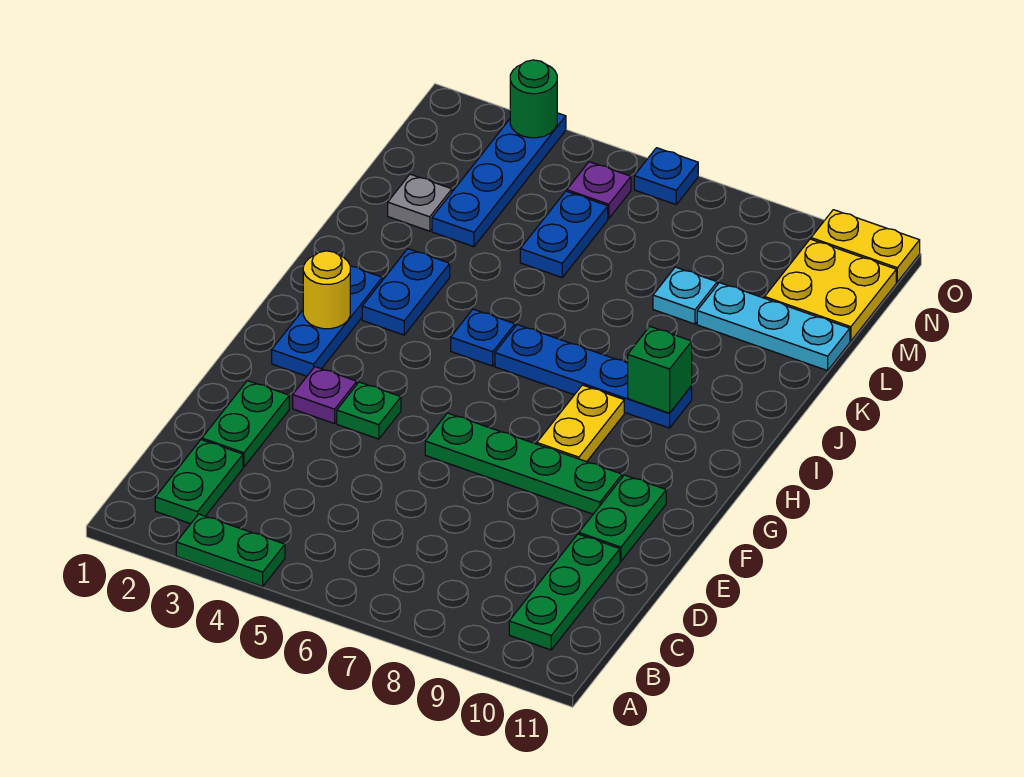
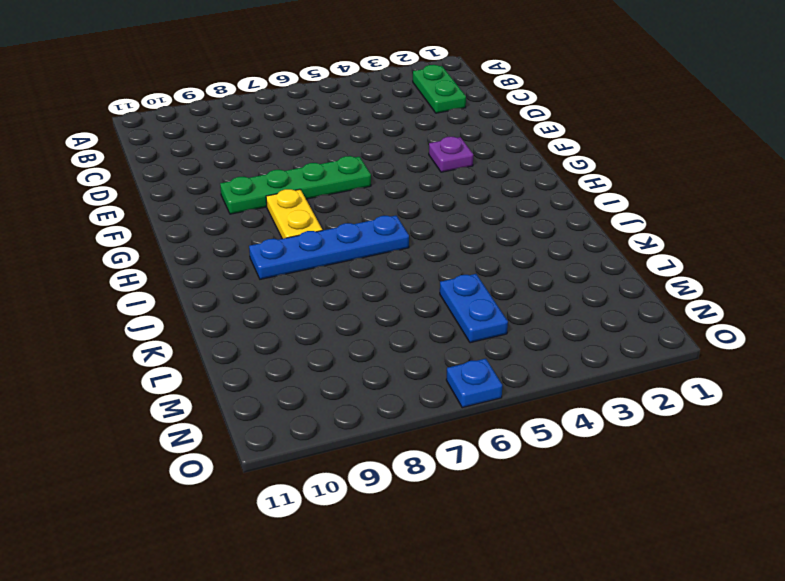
none -> green plate A3:A4 level 1
none -> green plate B10:D10 level 1
none -> green plate D2:E2 level 1

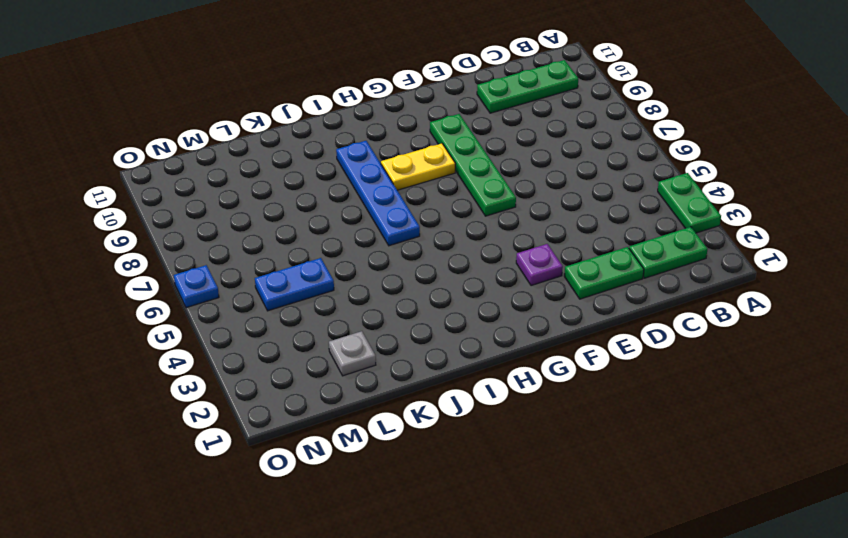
none -> green plate E10:F10 level 1
none -> green plate F4 level 1
none -> blue plate G2:I2 level 1

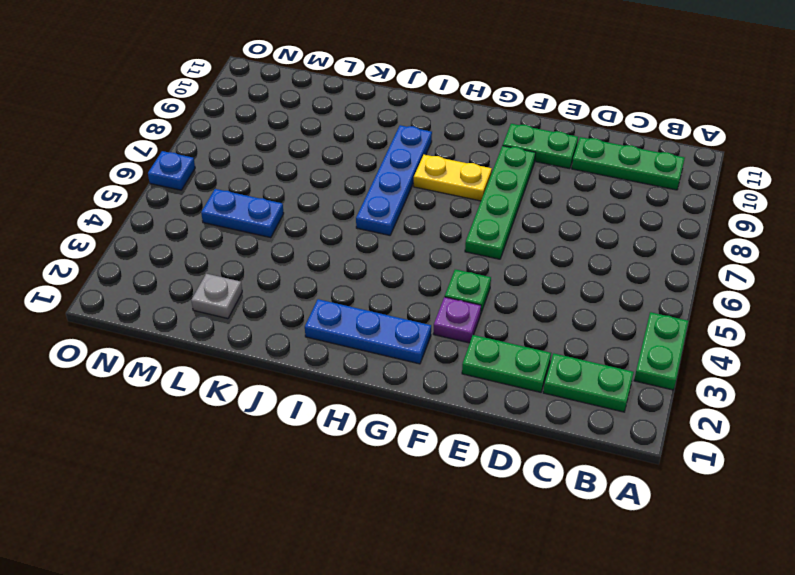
none -> blue plate I3:J3 level 1
none -> blue plate I5 level 1
none -> blue plate L3:O3 level 1

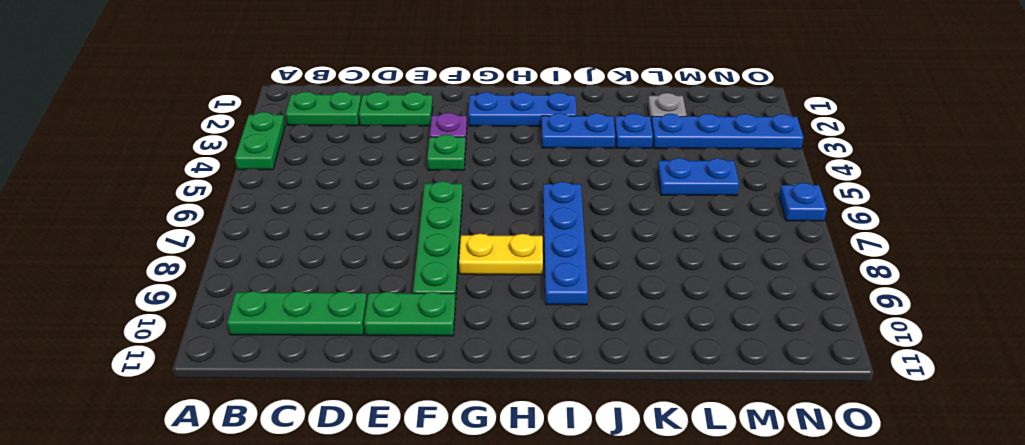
blue plate K3 level 1 -> blue plate I5 level 1
none -> cyan plate L8 level 1
none -> cyan plate L9:L11 level 1
none -> yellow plate M10:N11 level 1

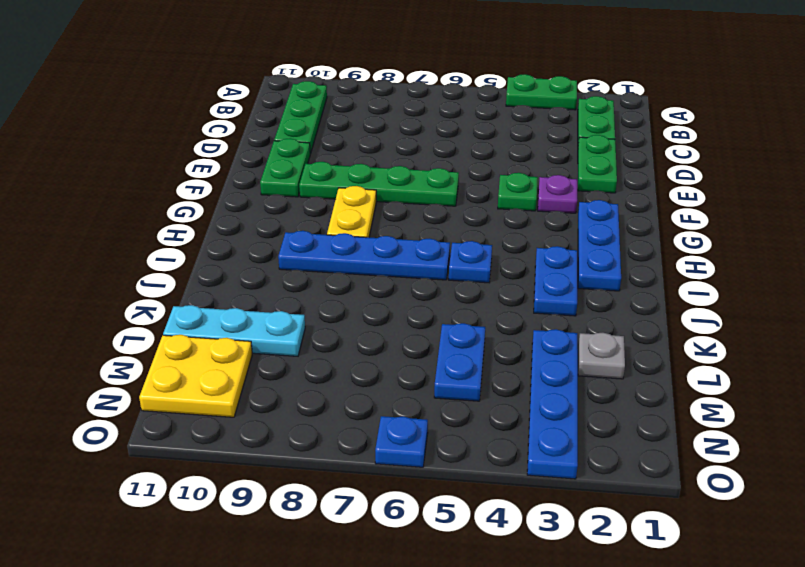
none -> cyan plate L8 level 1
none -> purple plate N5 level 1
none -> yellow plate O10:O11 level 1

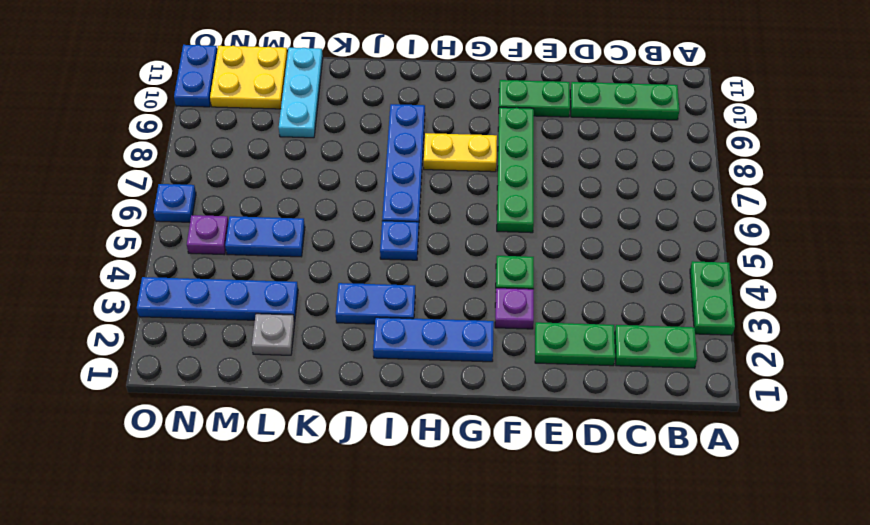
blue plate O10:O11 level 1 -> yellow plate O10:O11 level 1
none -> cyan plate L8 level 1
none -> yellow round brick H2 level 2
none -> green brick I9 level 2

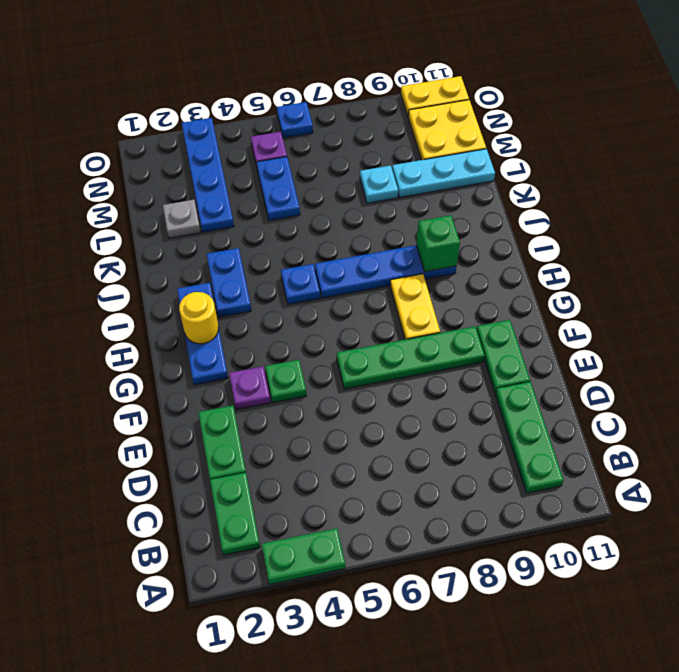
none -> green round brick O3 level 2

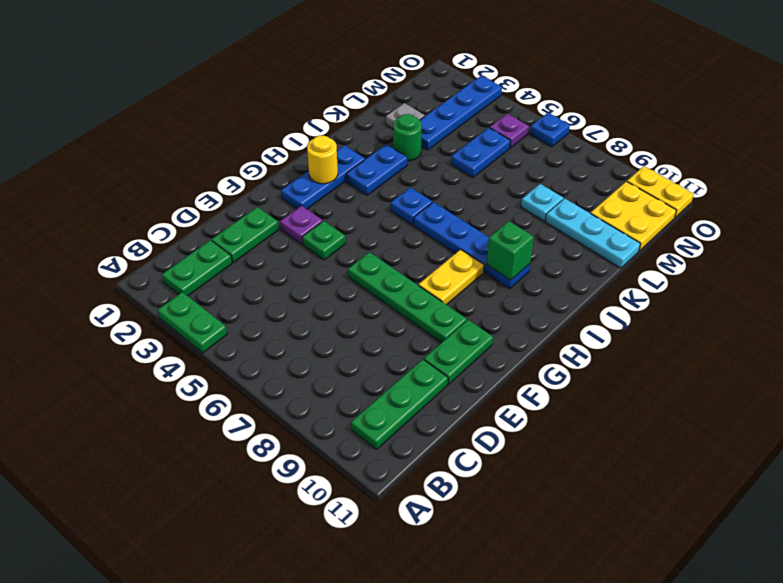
green round brick K3 level 1 -> green round brick O3 level 2

